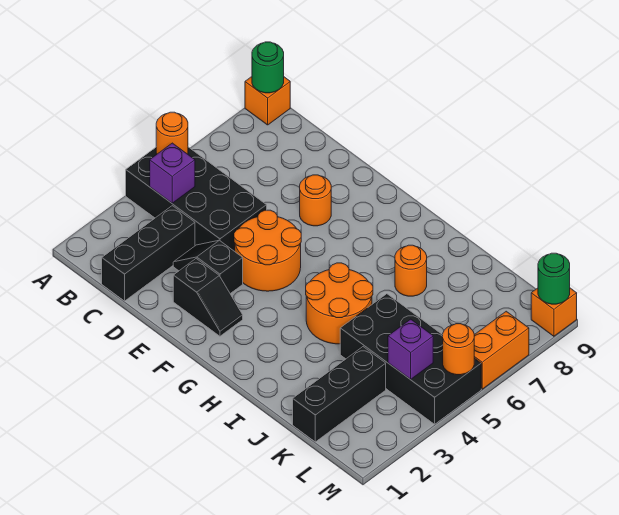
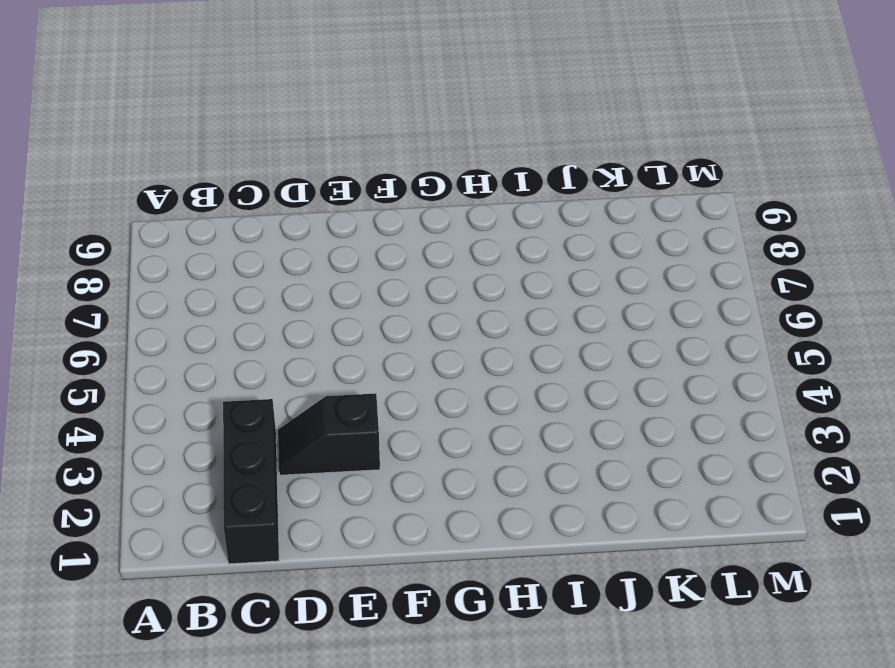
none -> black brick A4:D5 level 1
none -> orange brick A9 level 1
none -> black slope E2:F2 level 1 top E

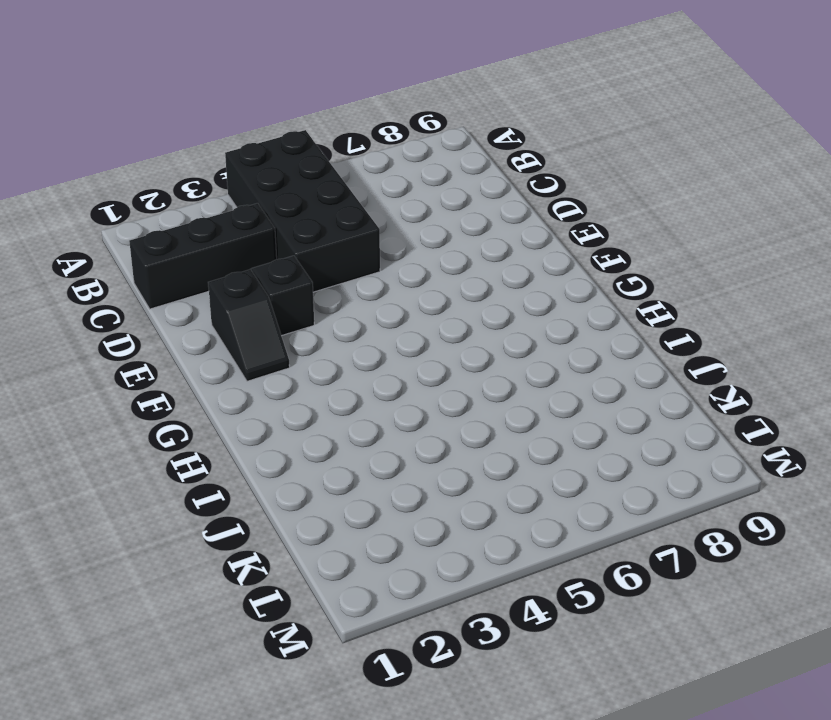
none -> orange brick A9 level 1
none -> orange round brick E4:F5 level 1
none -> orange round brick E7 level 1

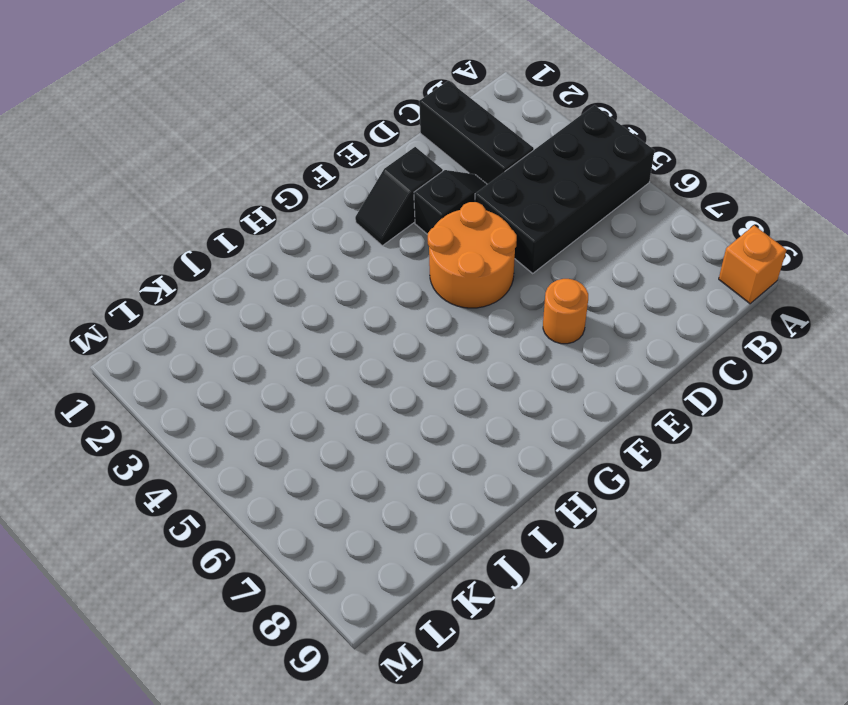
none -> orange round brick H4:I5 level 1
none -> orange round brick I7 level 1
none -> black brick J4:M5 level 1

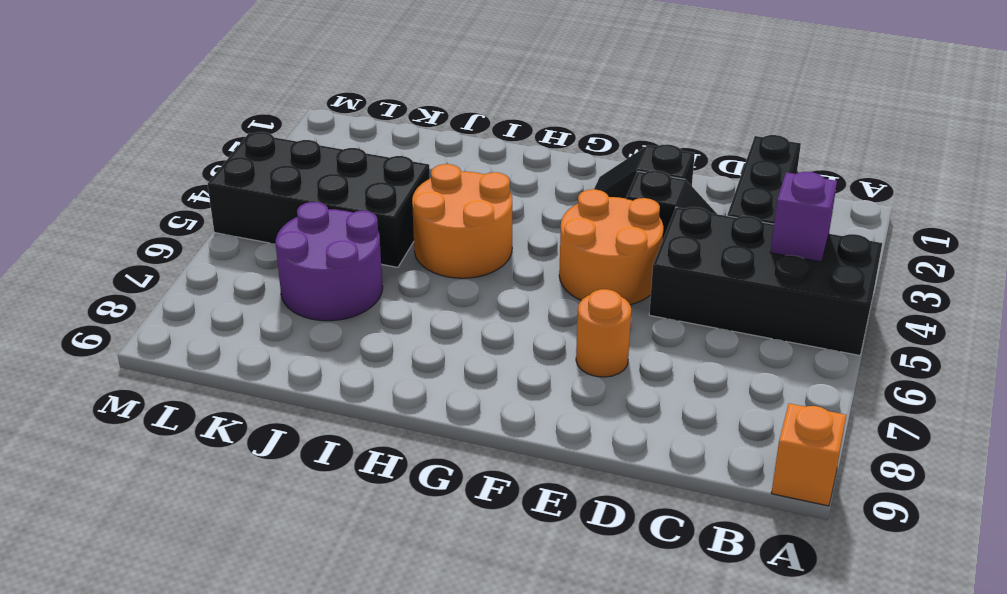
purple round brick J6:K7 level 1 -> none
none -> orange round brick I7 level 1
none -> black brick K1:K3 level 1
none -> orange brick M6:M7 level 1

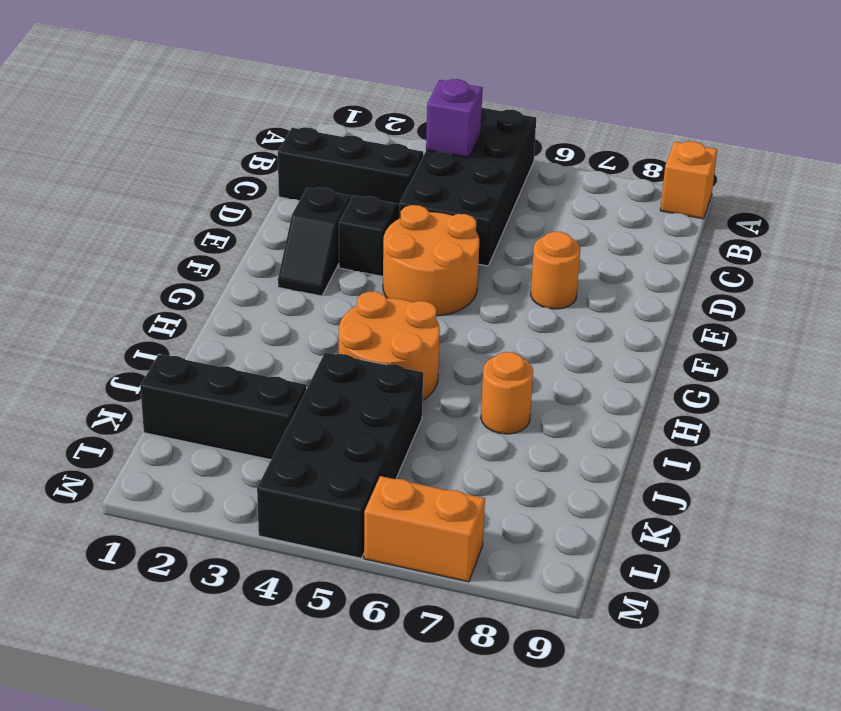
none -> orange brick M9 level 1
none -> orange round brick A5 level 2
none -> green round brick A9 level 2

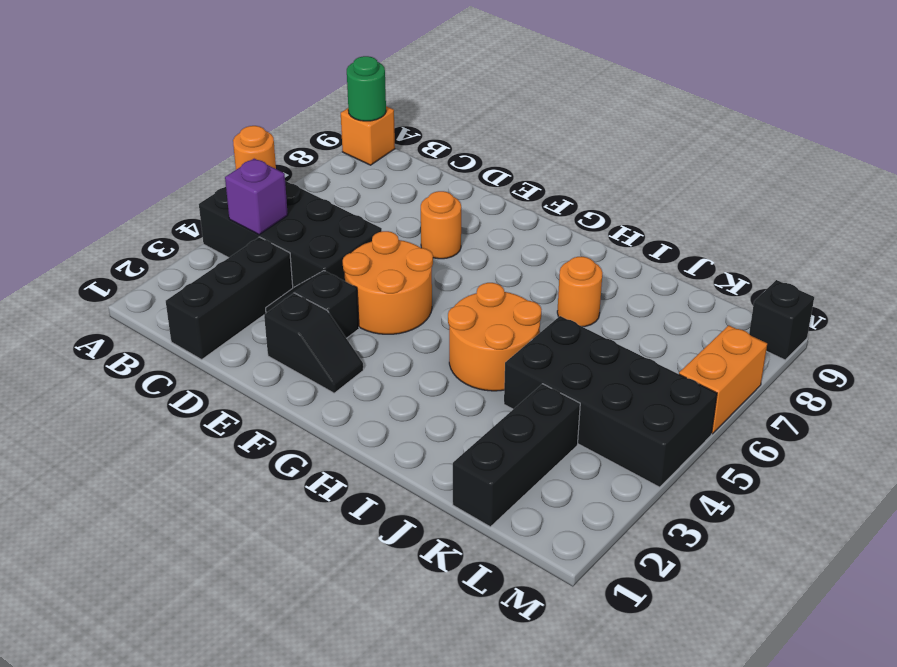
black brick M9 level 1 -> orange brick M9 level 1
none -> purple brick L4 level 2
none -> orange round brick M5 level 2
none -> green round brick M9 level 2

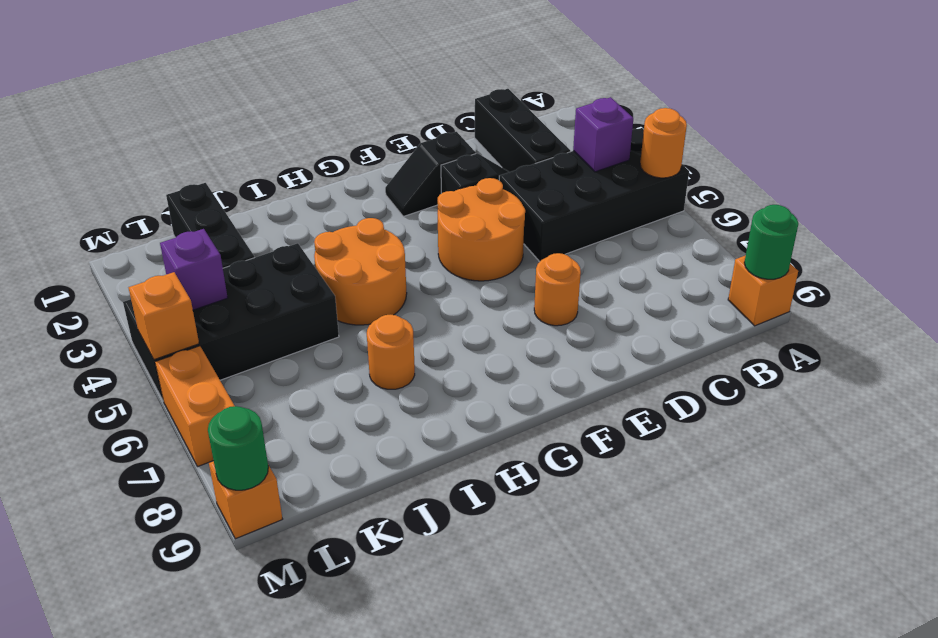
orange brick M5 level 2 -> orange round brick M5 level 2

